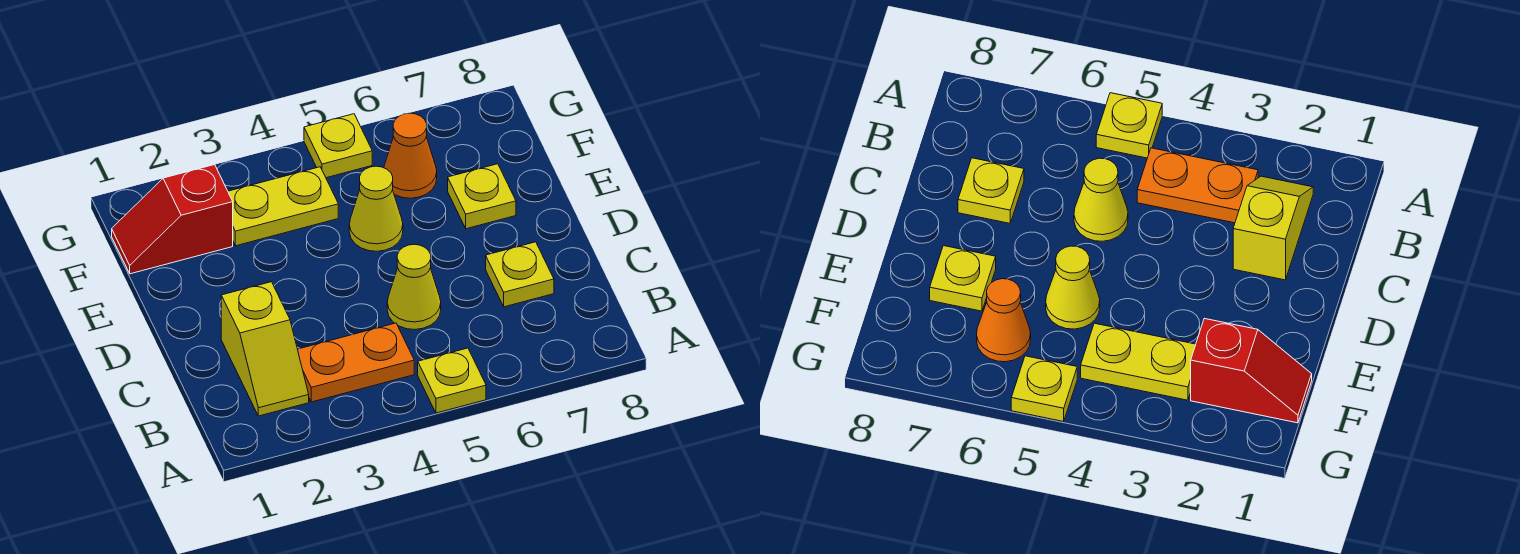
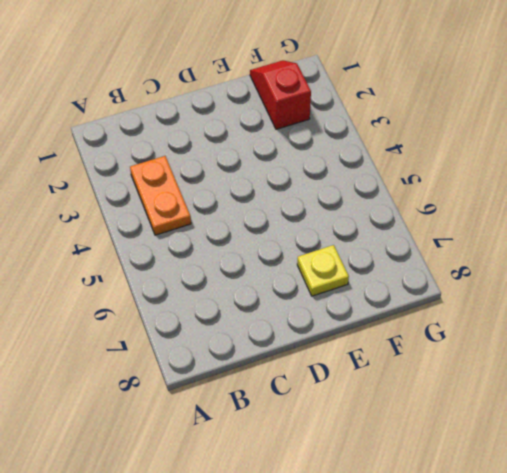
none -> yellow plate A5 level 1
none -> yellow slope B2:C2 level 1 top C

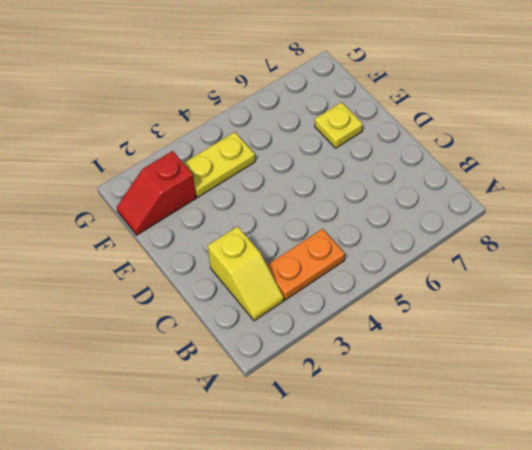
none -> yellow plate A5 level 1
none -> yellow cone C5 level 1

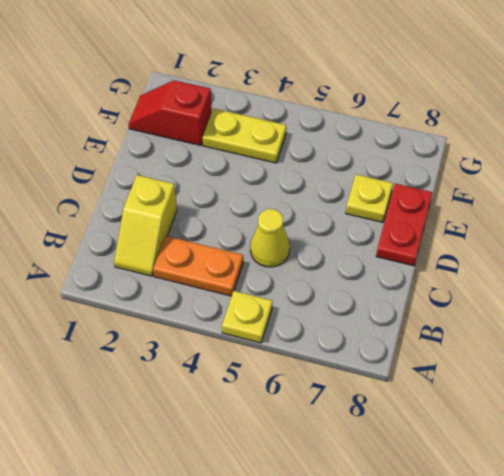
red plate D8:E8 level 1 -> none
none -> yellow plate C7 level 1
none -> yellow cone E5 level 1

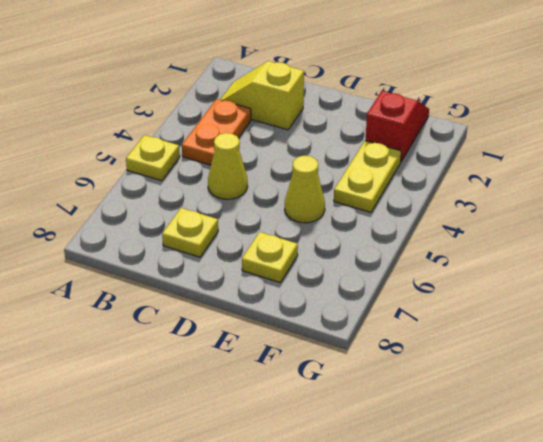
none -> orange cone F6 level 1
none -> yellow plate G5 level 1

